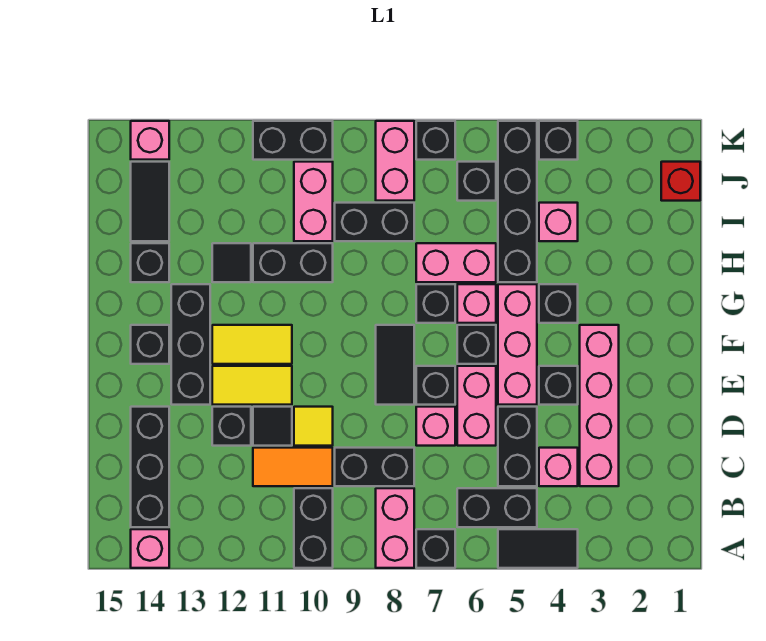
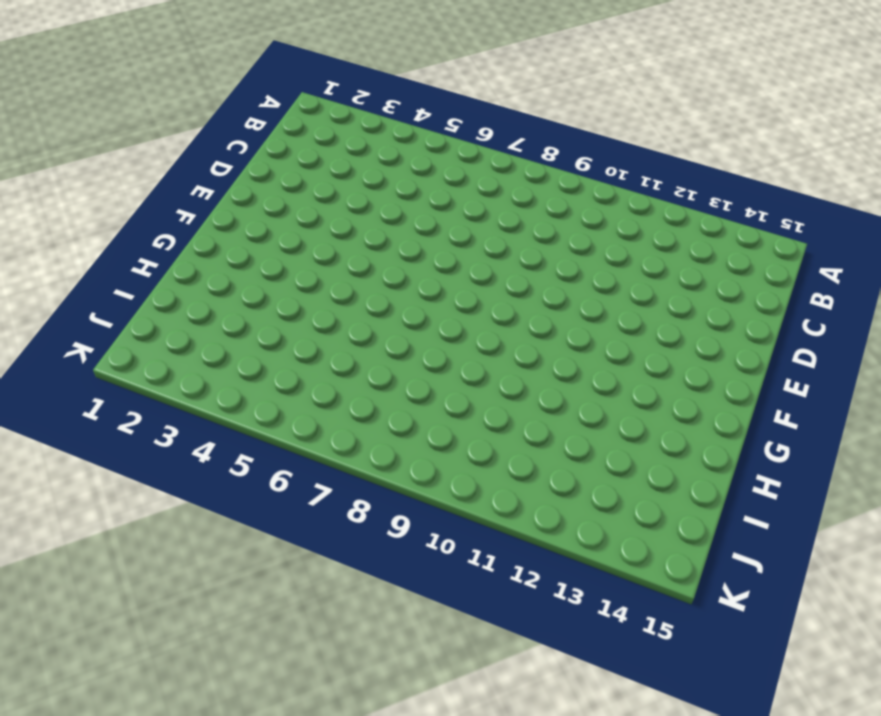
none -> black tile A4:A5 level 1
none -> black brick A7 level 1
none -> pink brick A8:B8 level 1
none -> black brick A10:B10 level 1

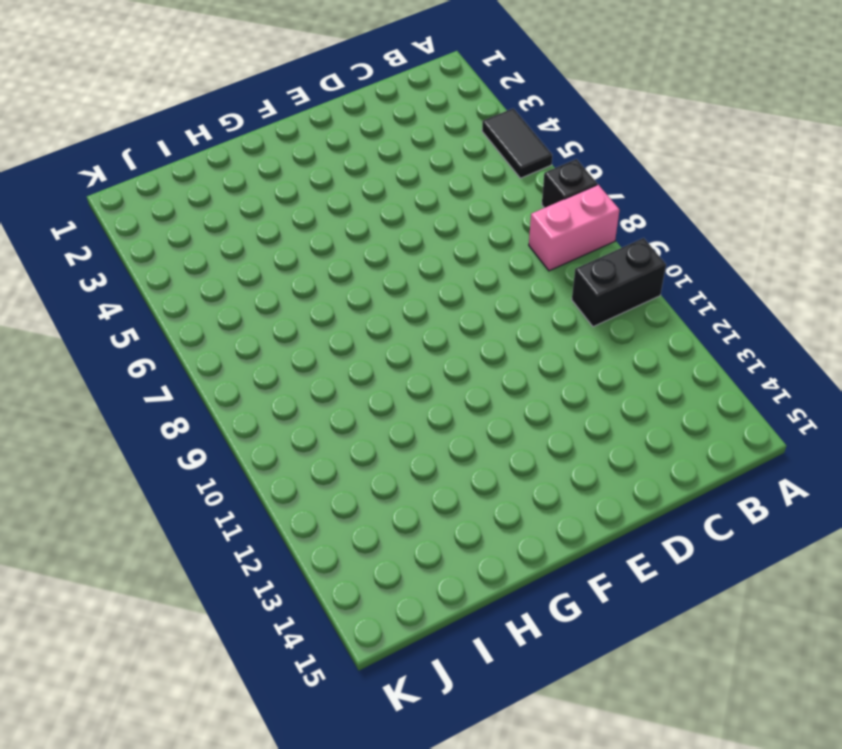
none -> pink brick A14 level 1
none -> black brick B5:B6 level 1
none -> black brick B14:D14 level 1
none -> pink brick C3:F3 level 1

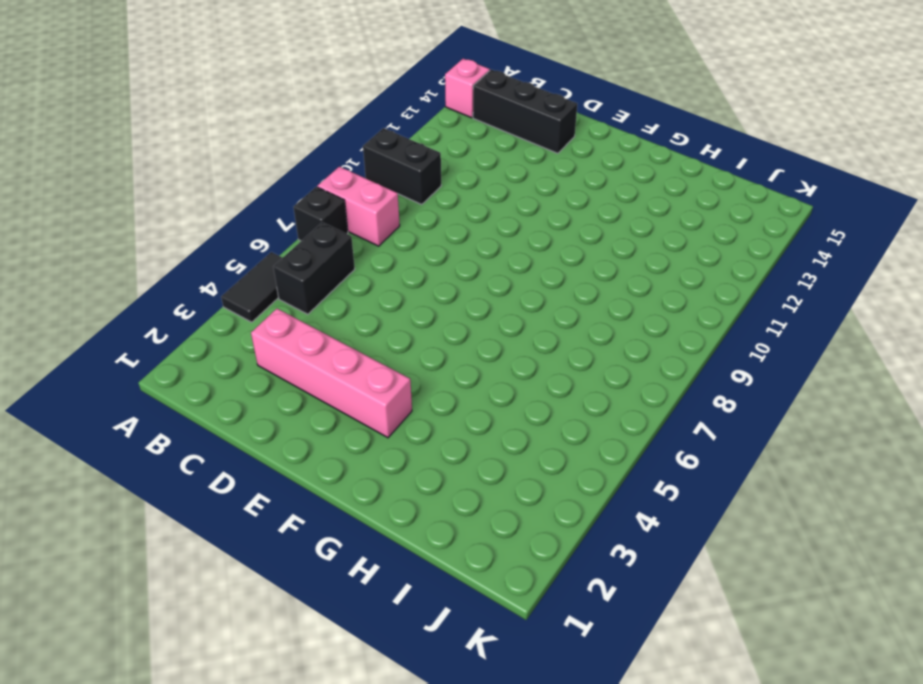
none -> pink brick C4 level 1
none -> black brick C5:D5 level 1
none -> black brick C8:C9 level 1
none -> orange tile C10:C11 level 1

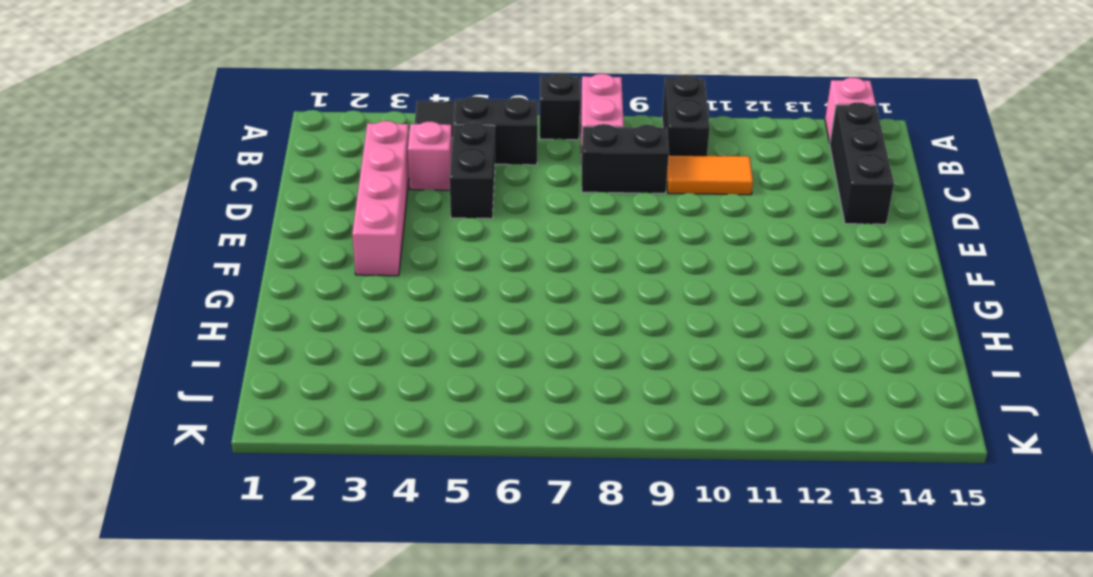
none -> pink brick D6:E6 level 1
none -> pink brick D7 level 1
none -> yellow tile D10 level 1
none -> black tile D11 level 1

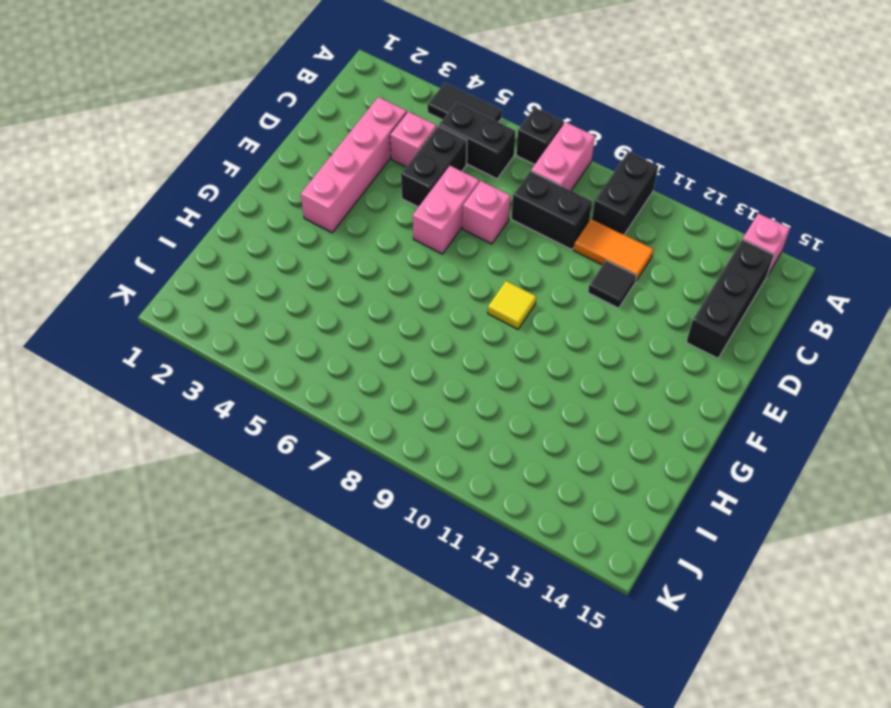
yellow tile F9 level 1 -> yellow tile D10 level 1
none -> black brick D12 level 1
none -> black brick E4 level 1
none -> pink brick E5:G5 level 1
none -> black brick E7 level 1

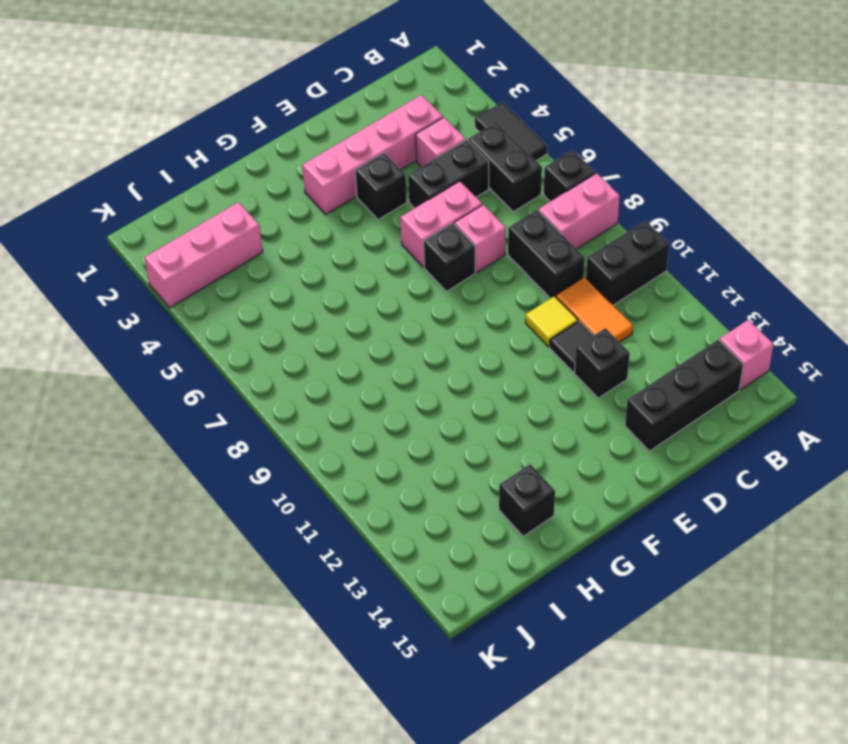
pink brick I3:K3 level 1 -> pink brick E5:G5 level 1
none -> black tile E8:F8 level 1
none -> yellow tile E11:E12 level 1
none -> black brick E13:G13 level 1
none -> black brick F6 level 1

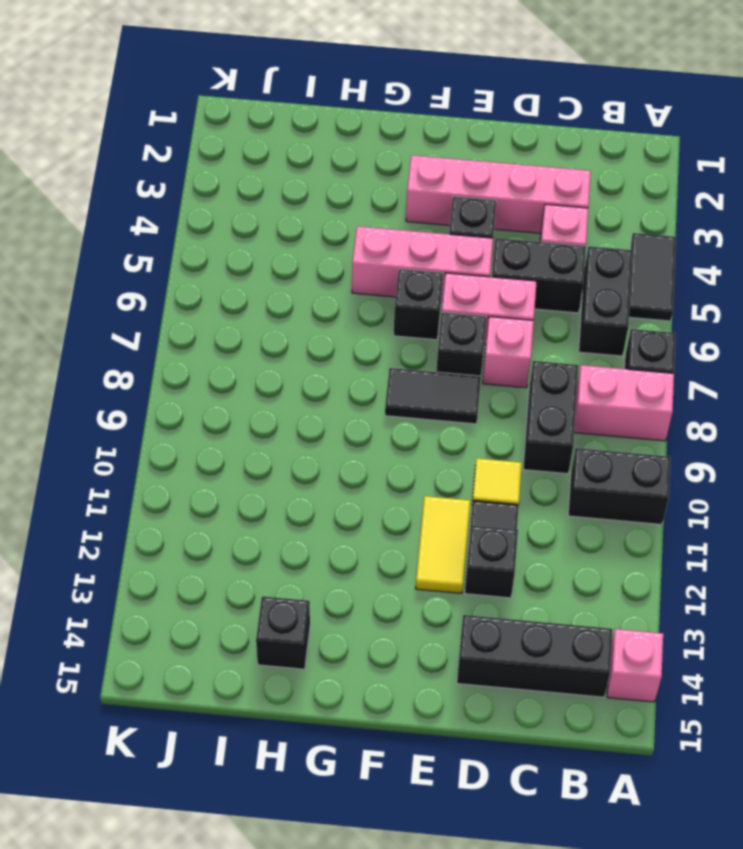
none -> orange tile C10:C11 level 1
none -> black brick E13:G13 level 1
none -> yellow tile F11:F12 level 1
none -> black brick F14 level 1

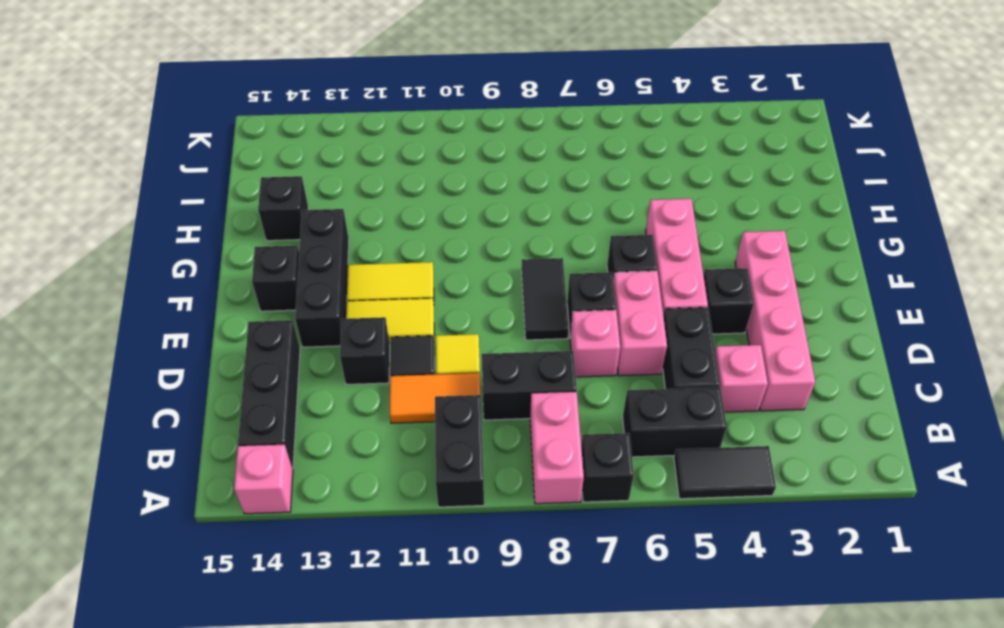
none -> black brick G4 level 1
none -> pink brick G6 level 1
none -> black brick G7 level 1
none -> black brick H5:K5 level 1

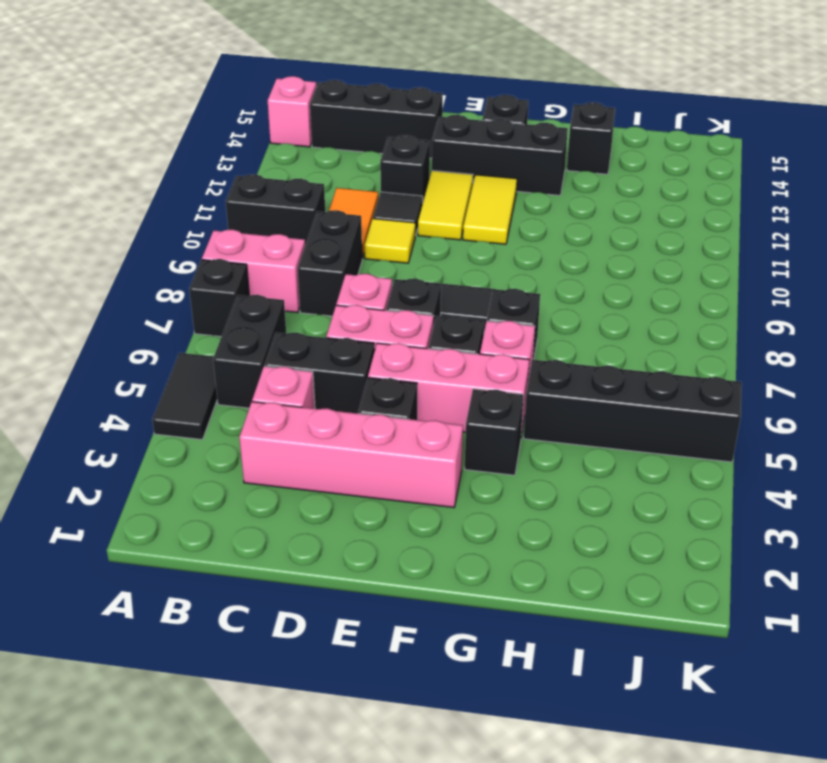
none -> pink brick H6:H7 level 1
none -> black brick H10:H11 level 1
none -> black tile H12 level 1
none -> pink brick I4 level 1

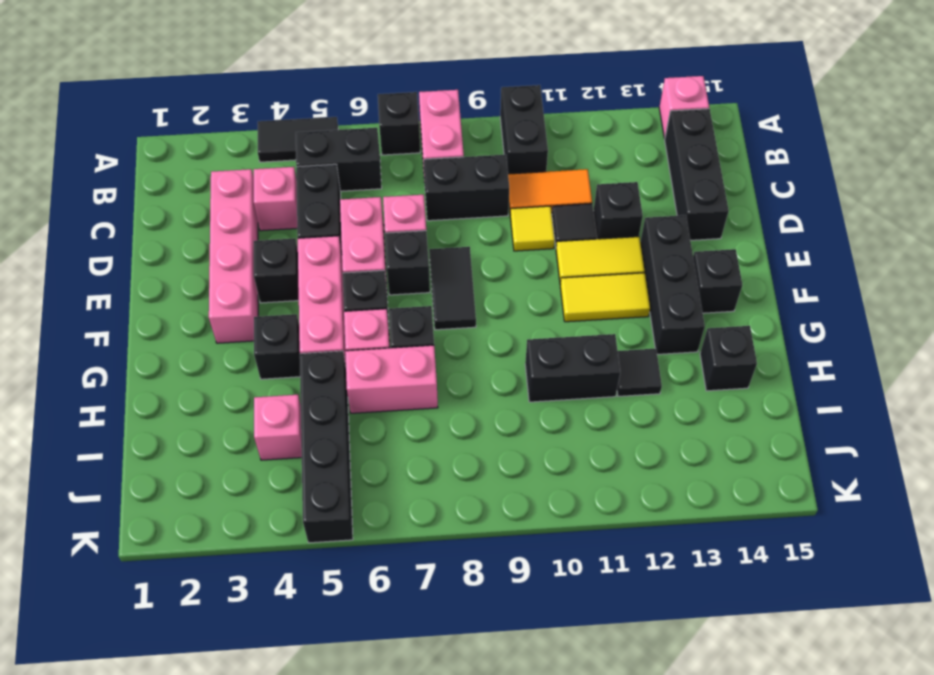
none -> black brick I8:I9 level 1
none -> pink brick I10:J10 level 1
none -> black tile I14:J14 level 1
none -> red brick J1 level 1

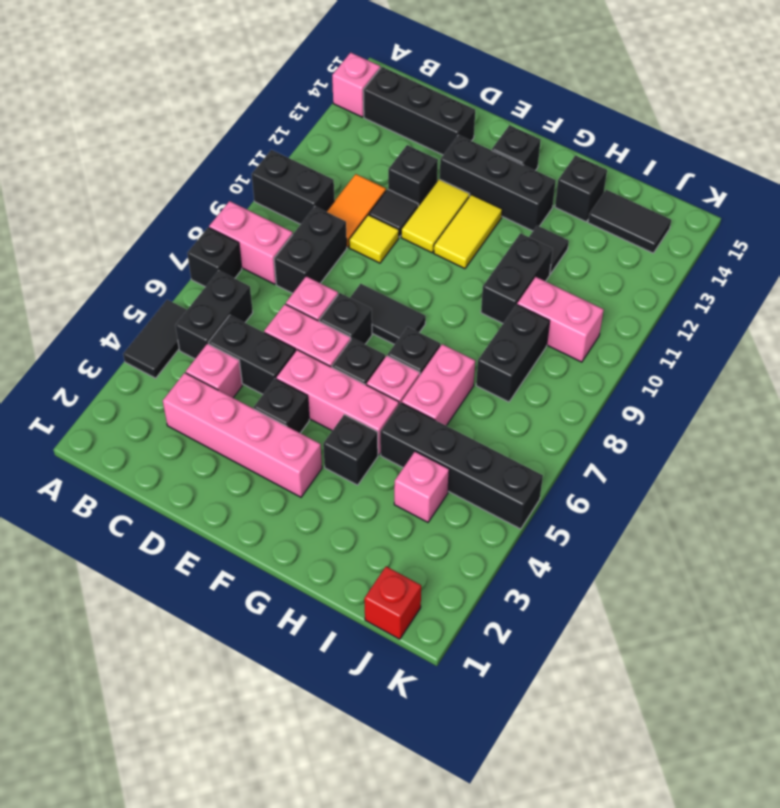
none -> black brick J6 level 1
none -> pink brick J8:K8 level 1
none -> black brick K4 level 1
none -> black brick K7 level 1

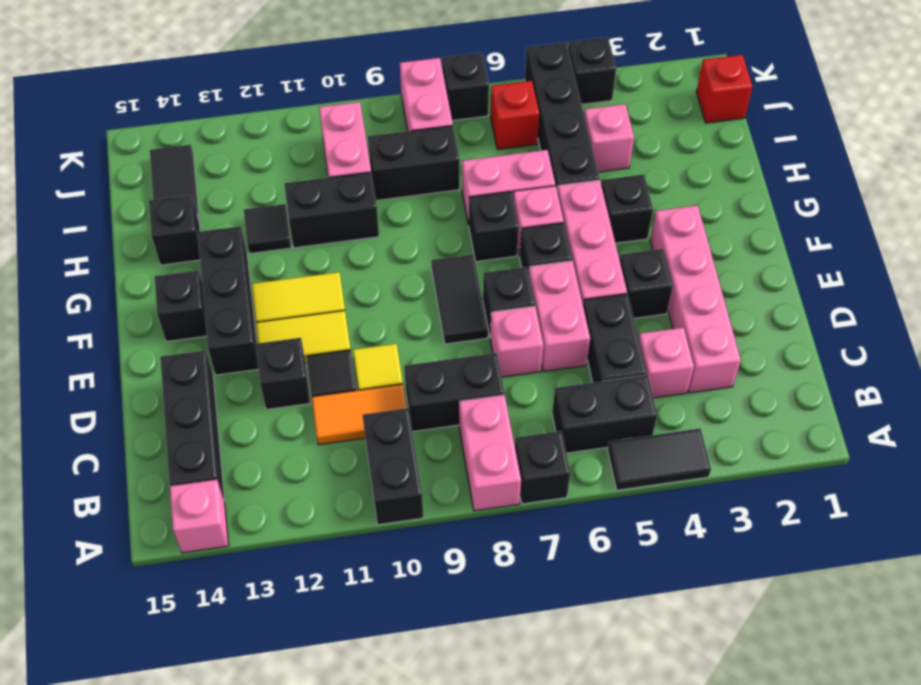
red brick J6 level 1 -> black brick J6 level 1
none -> black brick K10:K11 level 1
none -> pink brick K14 level 1

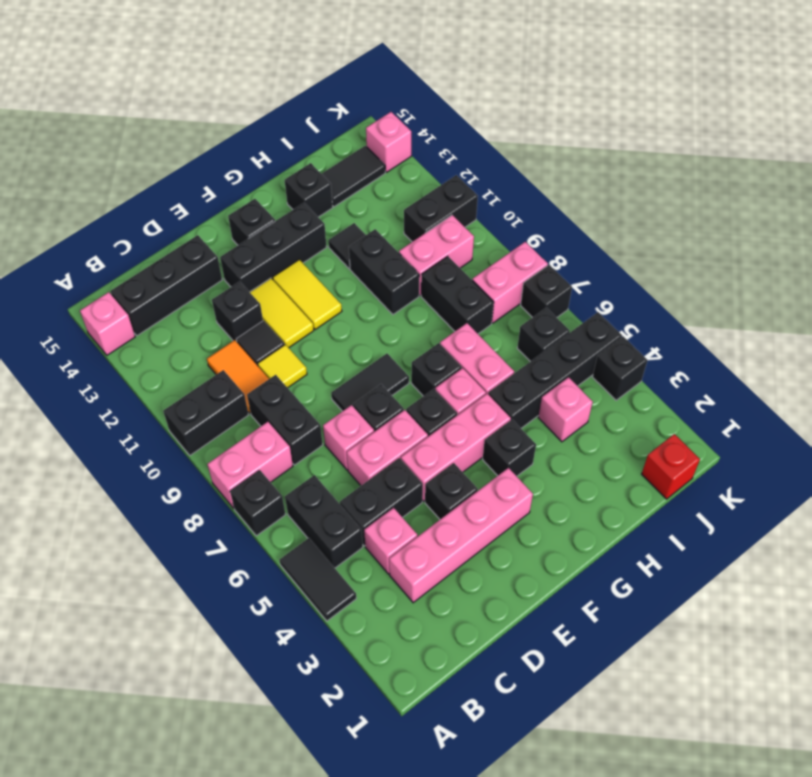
black brick J11:K11 level 1 -> black brick K10:K11 level 1

